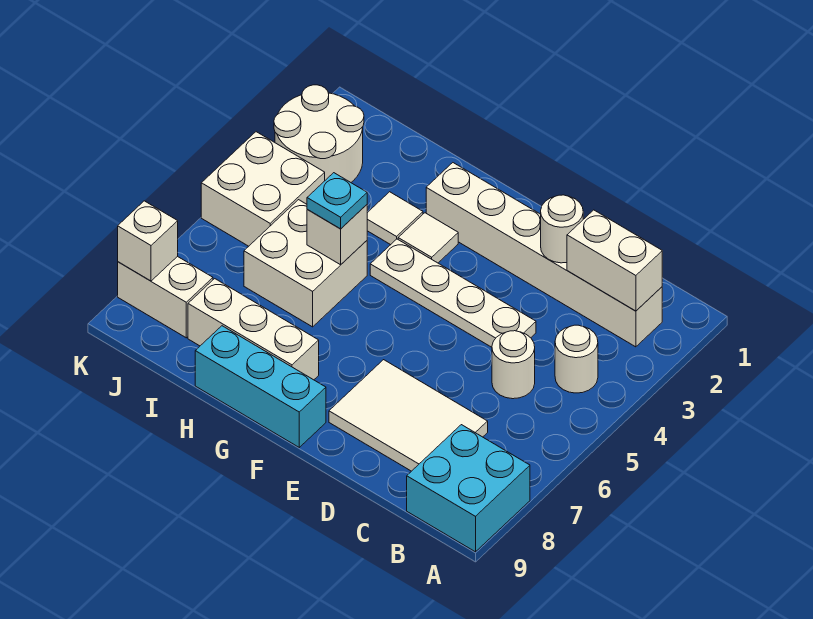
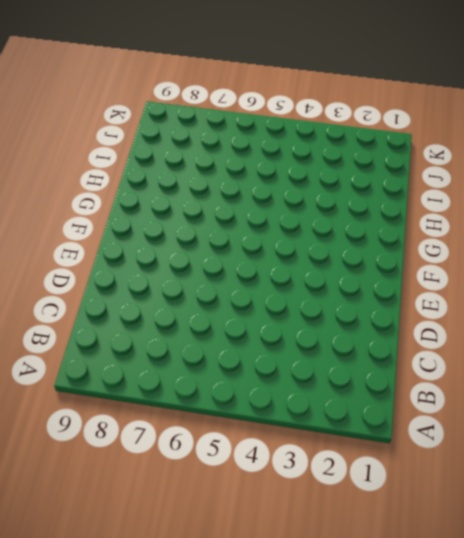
none -> cyan brick A8:B9 level 1
none -> white brick B2:G2 level 1
none -> white round brick B4 level 1

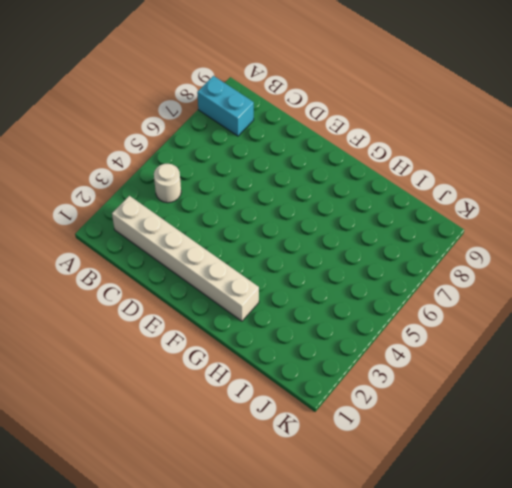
cyan brick A8:B8 level 1 -> cyan brick A8:B9 level 1
none -> white round brick C5 level 1
none -> white tile C7:E8 level 1
none -> white plate D4:G4 level 1

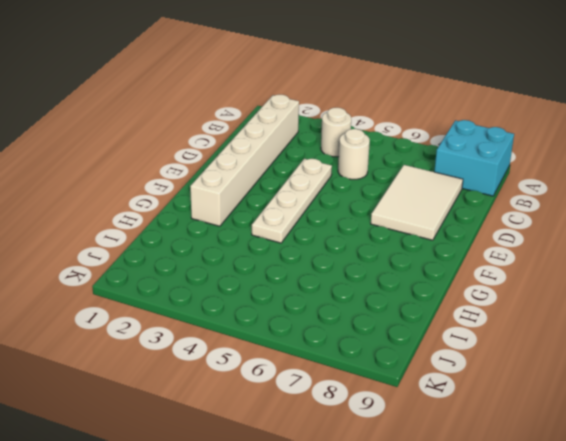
none -> cyan brick F9:H9 level 1
none -> white tile G3 level 1
none -> white brick G8:I8 level 1

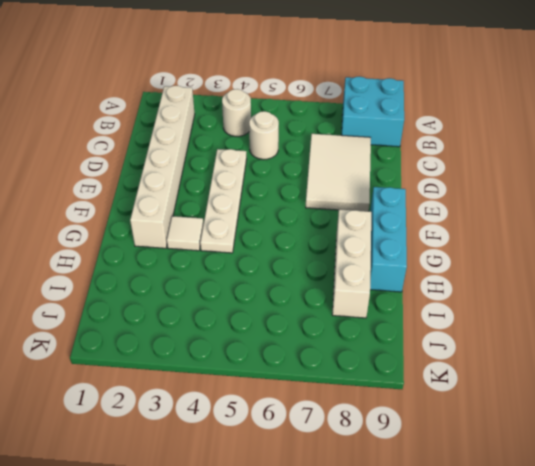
none -> white tile H3 level 1
none -> white brick H5:I6 level 1
none -> white round brick J2:K3 level 1

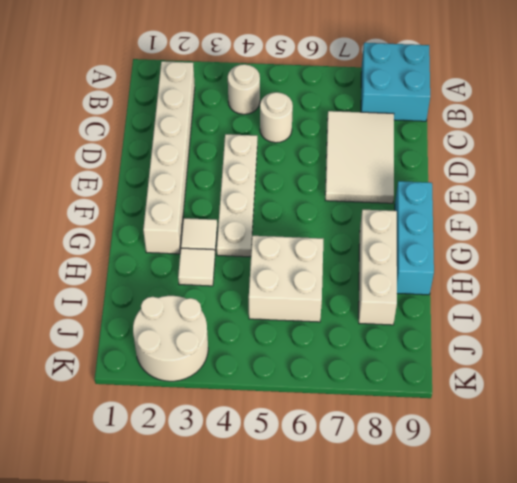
none -> white brick J4:K5 level 1
none -> white brick J8:K8 level 1
none -> white brick B2:C2 level 2

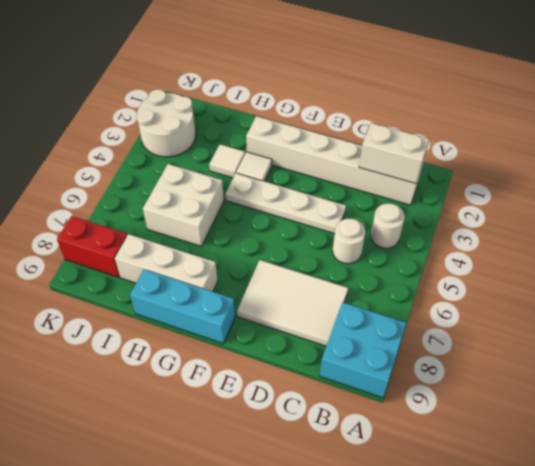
red brick J8:K8 level 1 -> white brick J8:K8 level 1
none -> white brick J4:K5 level 1
none -> white round brick D2 level 2
none -> white brick H5 level 2

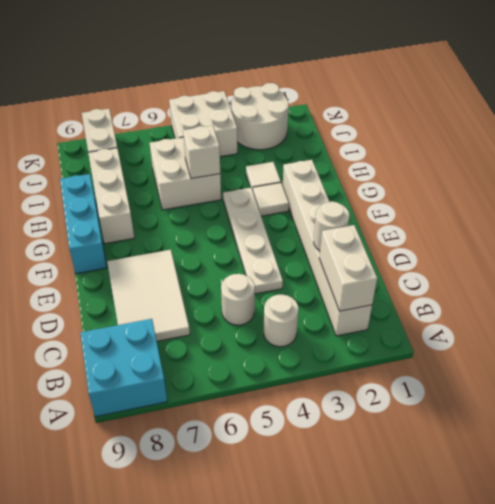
none -> white brick K8 level 2
none -> cyan plate H5 level 3

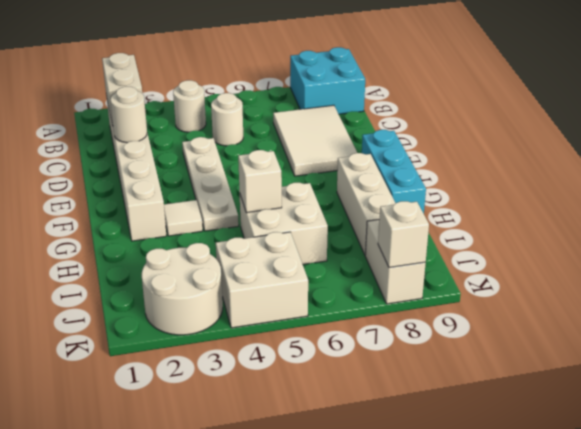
none -> white tile H3 level 1
none -> cyan plate H5 level 3

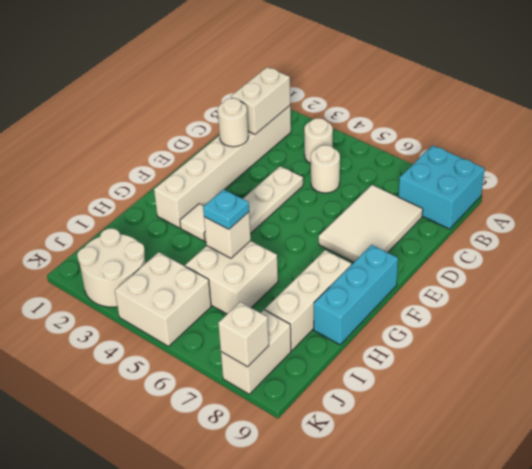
none -> white tile H3 level 1

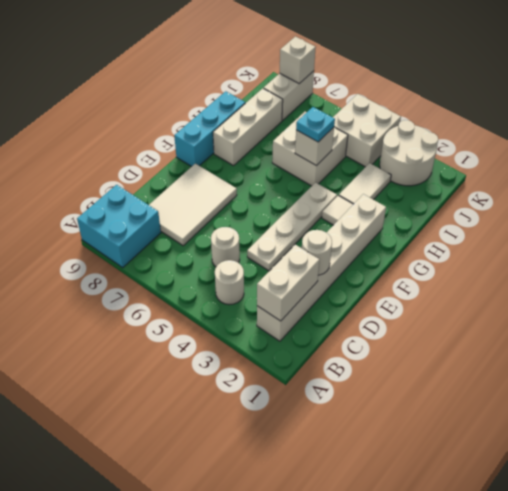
white tile H3:I3 level 1 -> white tile H3 level 1

